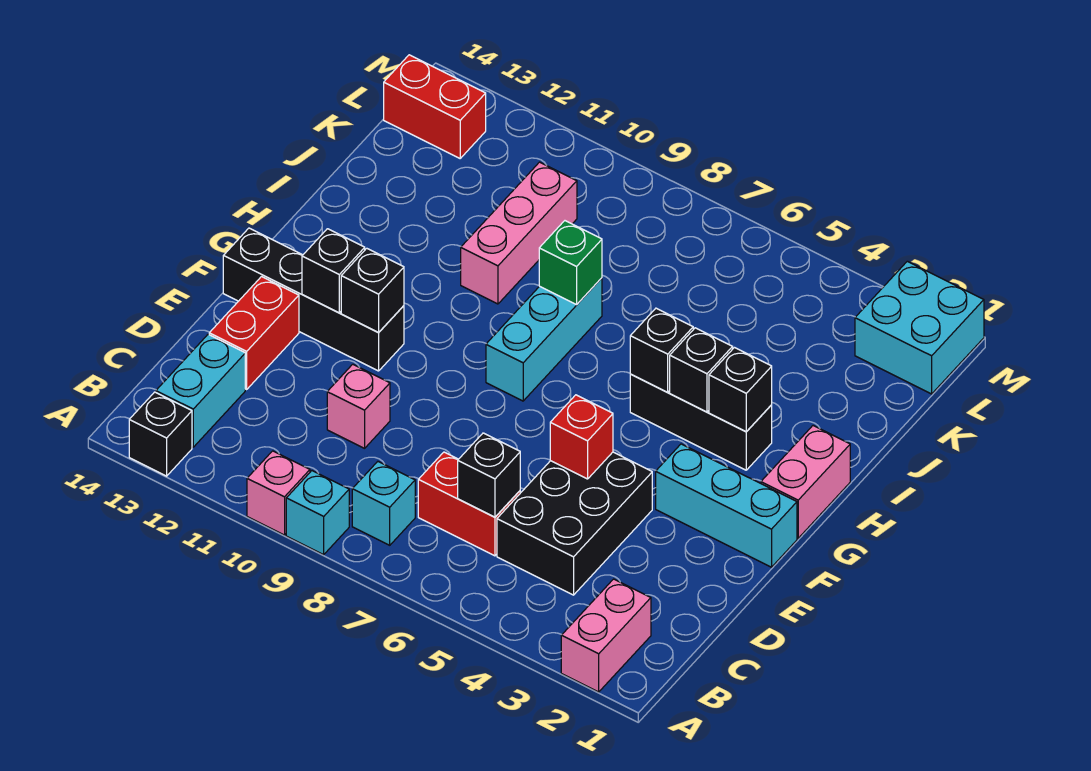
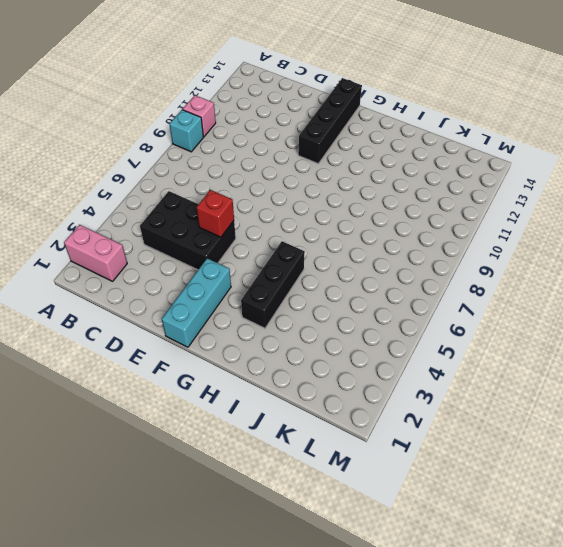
none -> black brick A13 level 1
none -> cyan brick B8 level 1
none -> cyan brick B13:C13 level 1

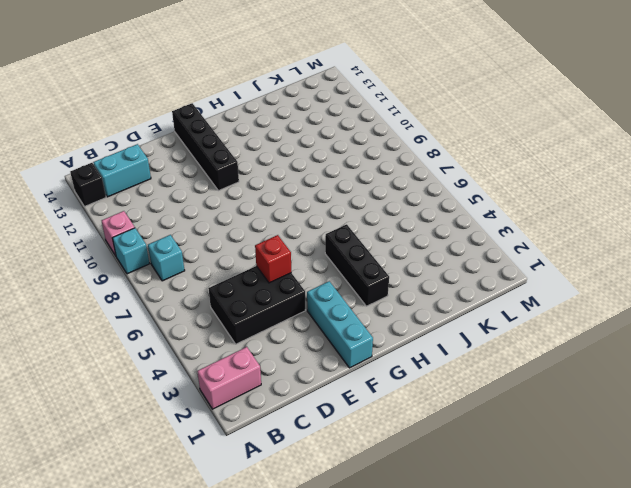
none -> red brick C6:C7 level 1
none -> pink brick D10 level 1
none -> red brick D13:E13 level 1

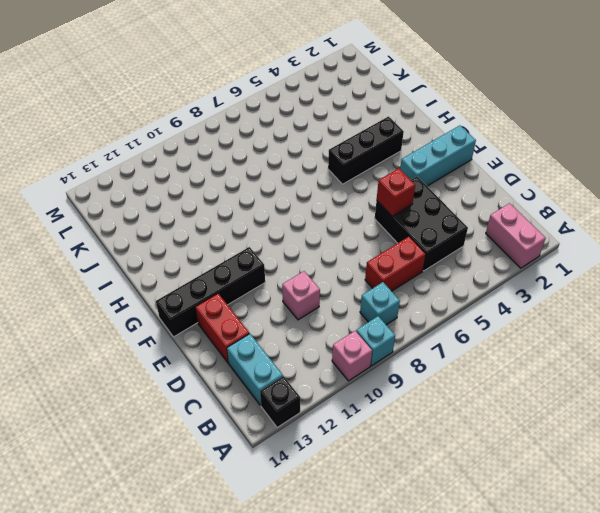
none -> pink brick G1:H1 level 1
none -> cyan brick G8:I8 level 1
none -> pink brick I10:K10 level 1

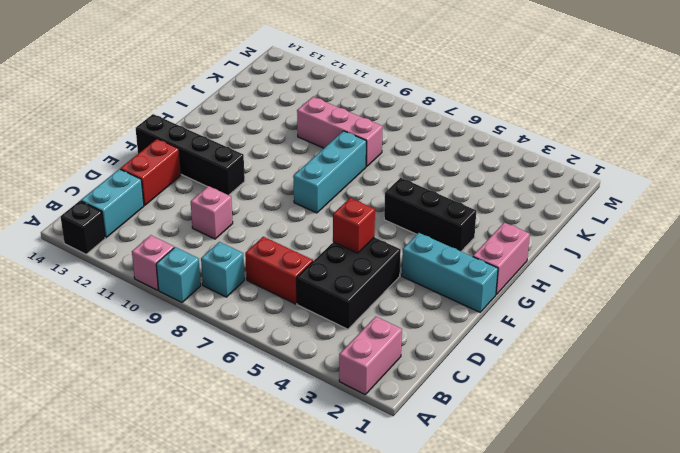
pink brick J8:J10 level 1 -> pink brick I10:K10 level 1
none -> cyan brick L1:M2 level 1
none -> red brick L13:L14 level 1
none -> black brick C6 level 2

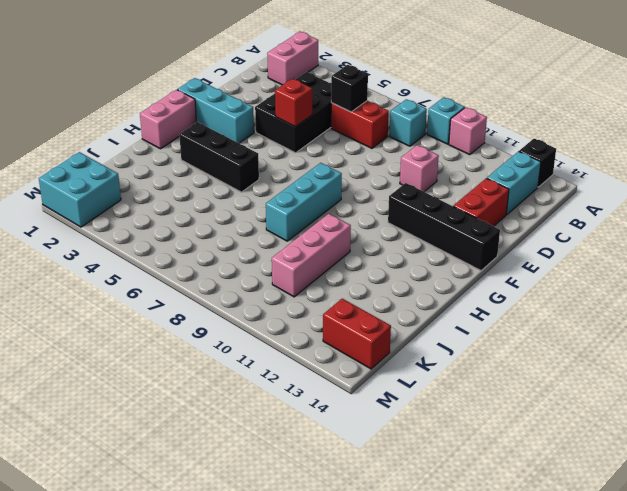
none -> black brick F11 level 2
none -> black brick F12 level 2
none -> black brick H3 level 2

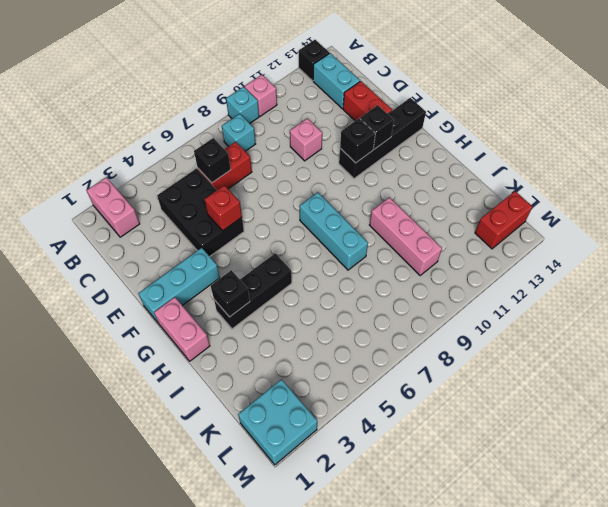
none -> black brick H4 level 2
none -> black brick H5 level 2
none -> green brick I8 level 2

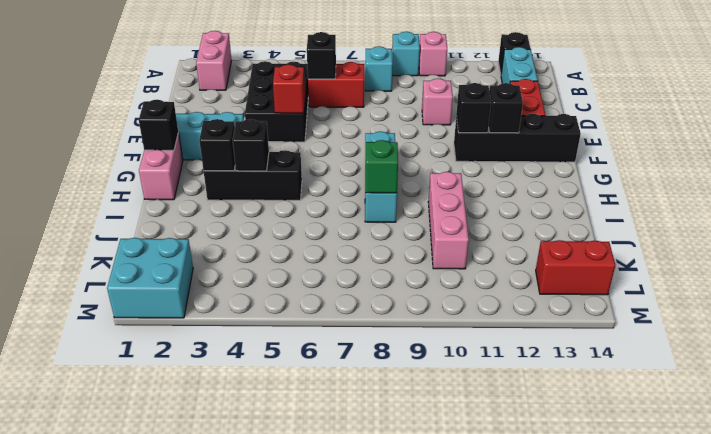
black brick G1 level 2 -> black brick H5 level 2

